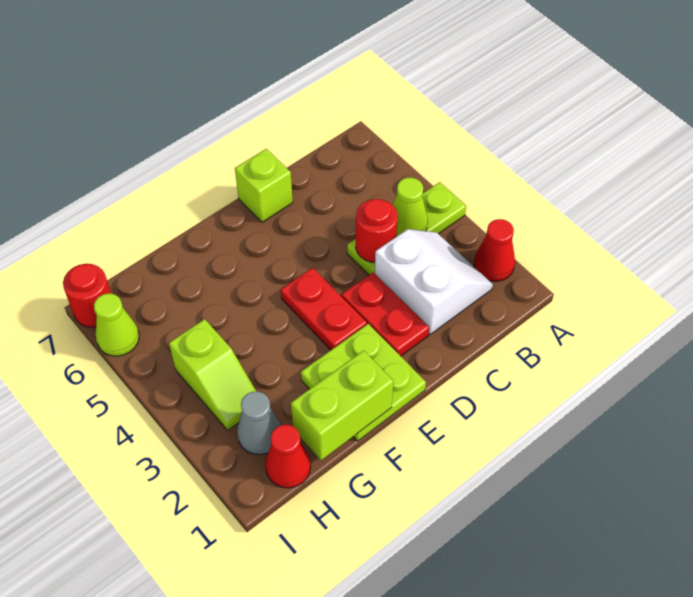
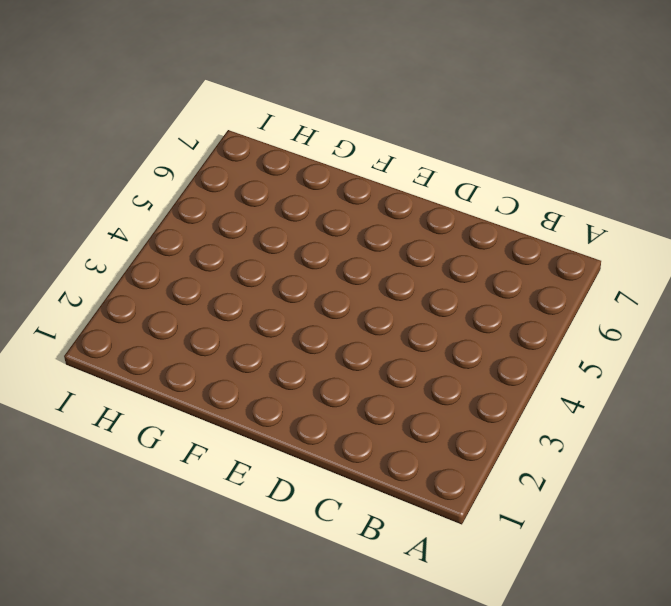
none -> red cone A2 level 1
none -> lime plate A4:C4 level 1
none -> white slope B2:C3 level 1 top C

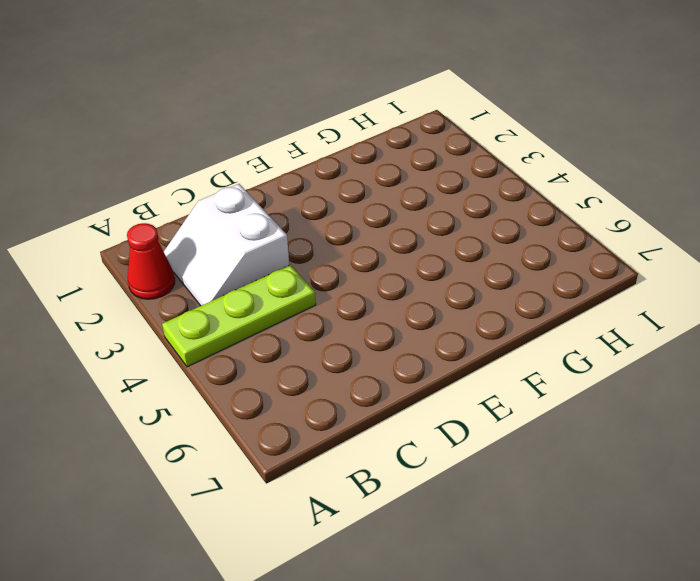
none -> red plate D2:D3 level 1
none -> lime brick D7 level 1
none -> lime plate E1:F2 level 1

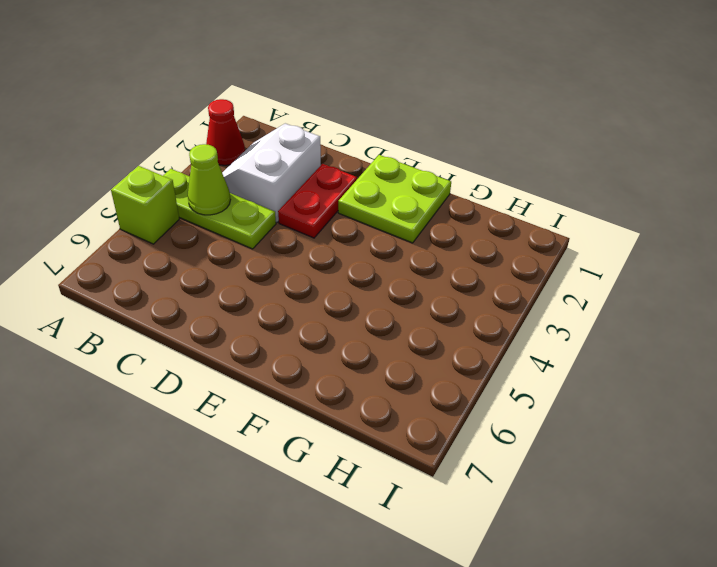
lime brick A5 level 1 -> lime brick D7 level 1
none -> red plate E3:E4 level 1
none -> red cone H1 level 1
none -> grey cone H2 level 1

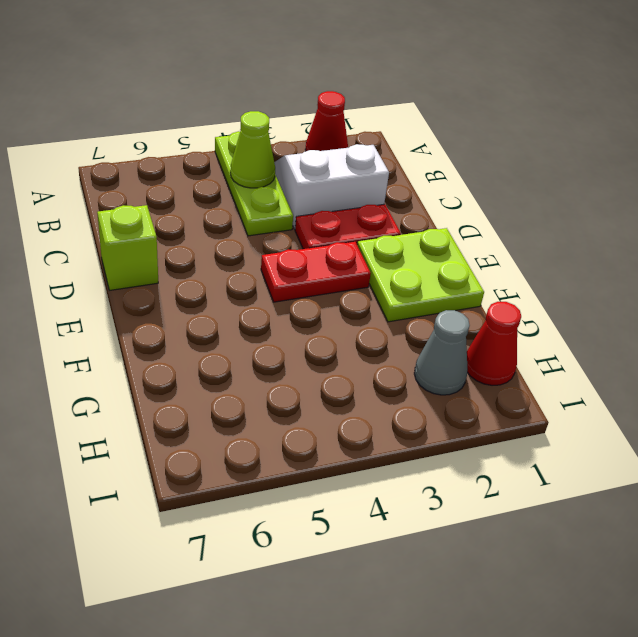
none -> lime slope H3:H4 level 1 top 4
none -> lime cone I6 level 1
none -> red round brick I7 level 1

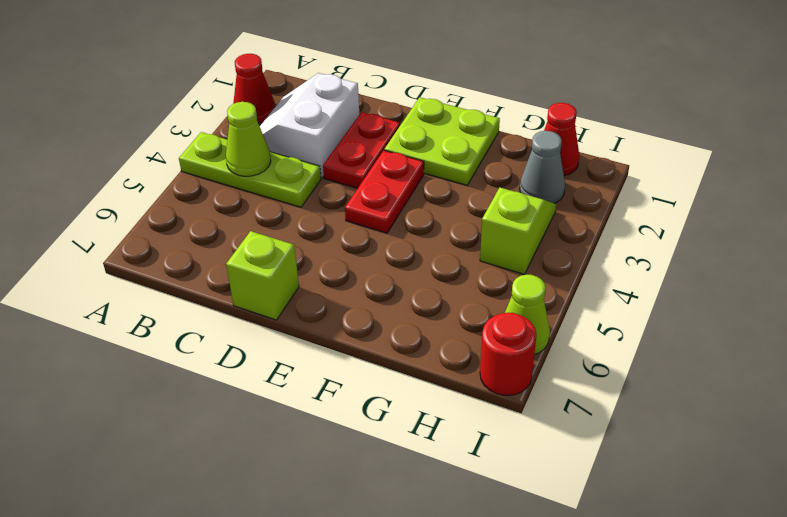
none -> red round brick C4 level 2
none -> lime brick F1:G1 level 2

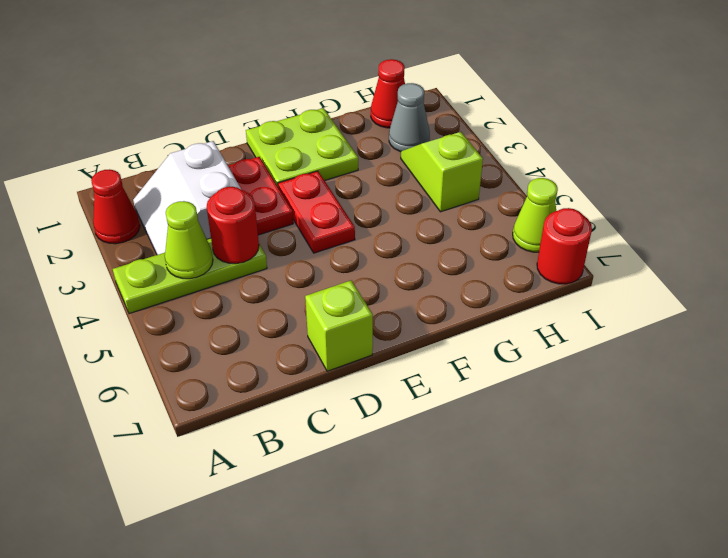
none -> lime brick F1:G1 level 2

